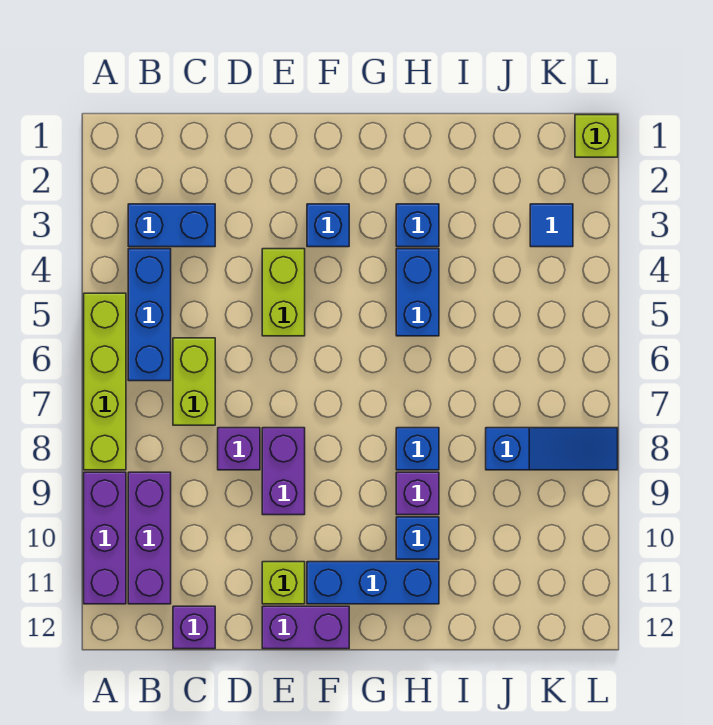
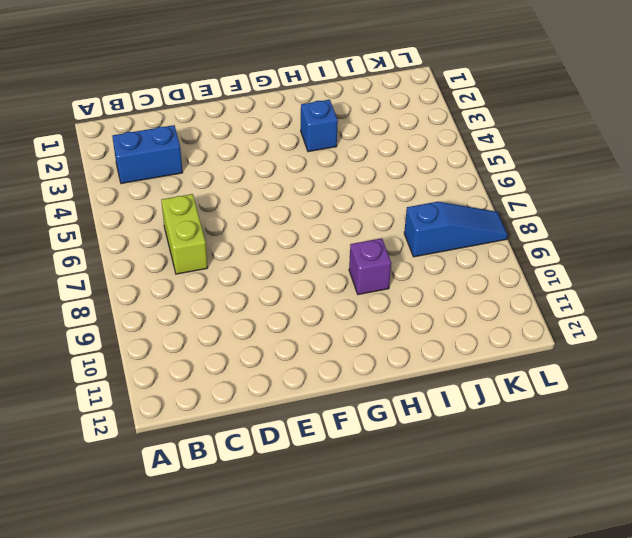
none -> lime brick A5:A8 level 1
none -> purple brick A9:A11 level 1
none -> blue brick B4:B6 level 1

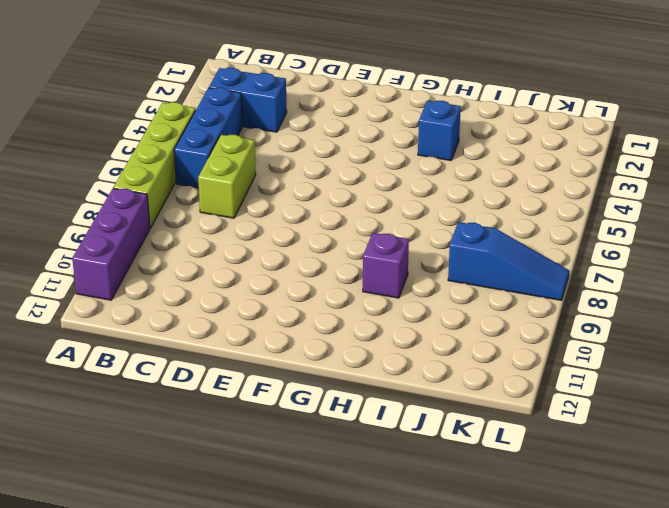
none -> purple brick B9:B11 level 1
none -> purple brick C12 level 1
none -> purple brick D8 level 1

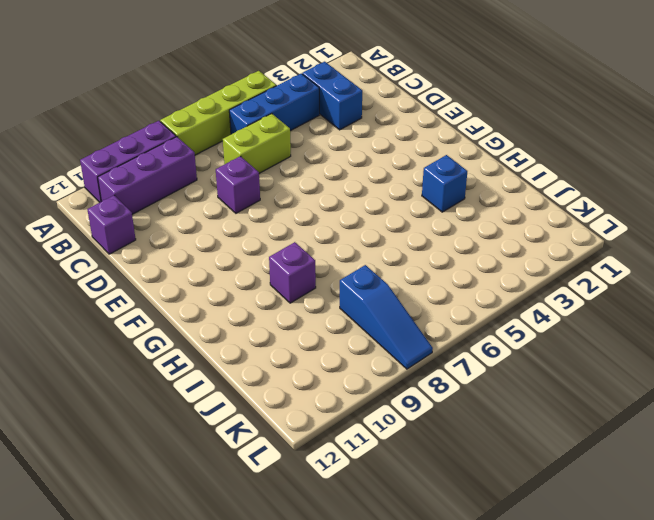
none -> lime brick E4:E5 level 1
none -> purple brick E8:E9 level 1
none -> lime brick E11 level 1

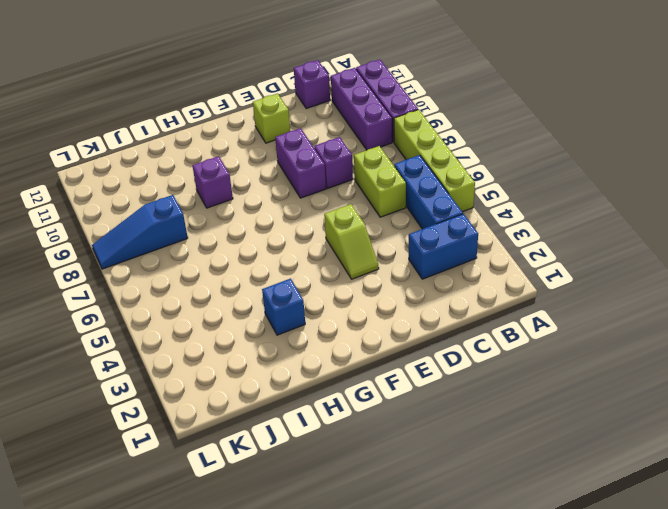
lime slope E4:E5 level 1 top 5 -> lime brick E4:E5 level 1
none -> purple brick E12:F12 level 1
none -> blue brick F3 level 1
none -> blue brick F11:H11 level 1

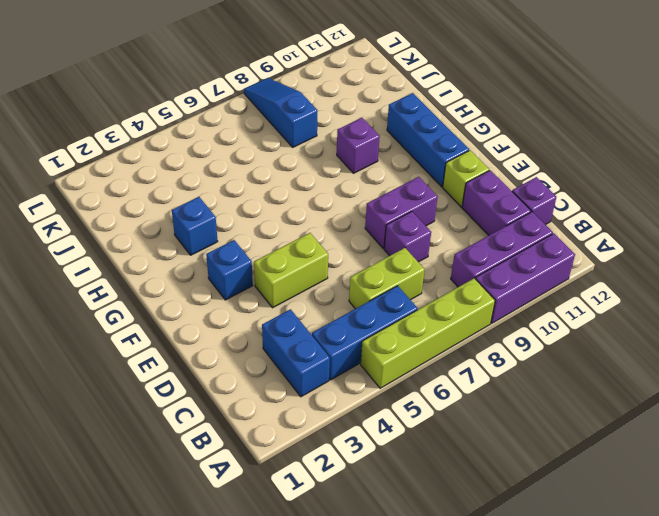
purple brick C11:D11 level 1 -> purple brick E12:F12 level 1
none -> blue brick H4:H5 level 1
none -> blue brick H8 level 1
none -> blue brick H10 level 1

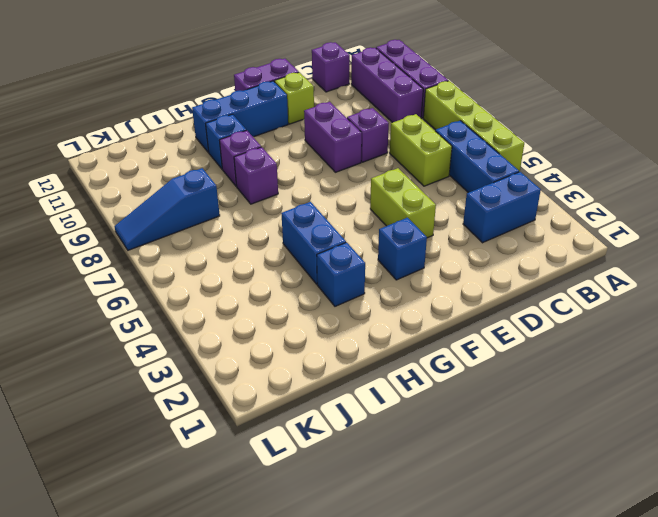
purple brick H8 level 1 -> blue brick H8 level 1
none -> blue tile K3 level 1
none -> lime brick L1 level 1

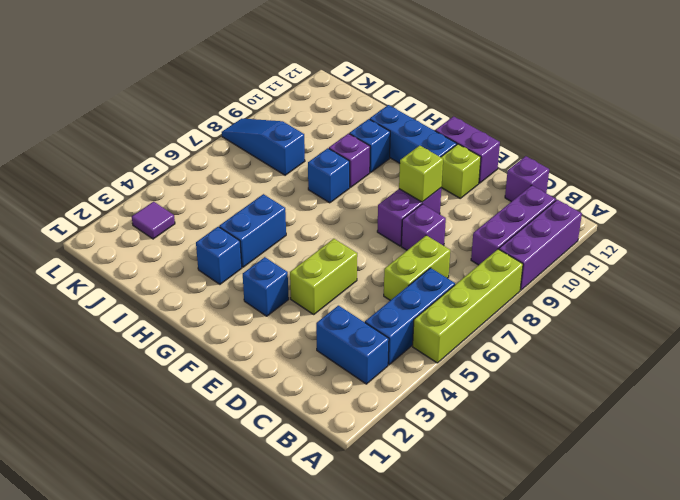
lime brick E9 level 2 -> lime brick L1 level 1
purple tile K3 level 1 -> blue tile K3 level 1

